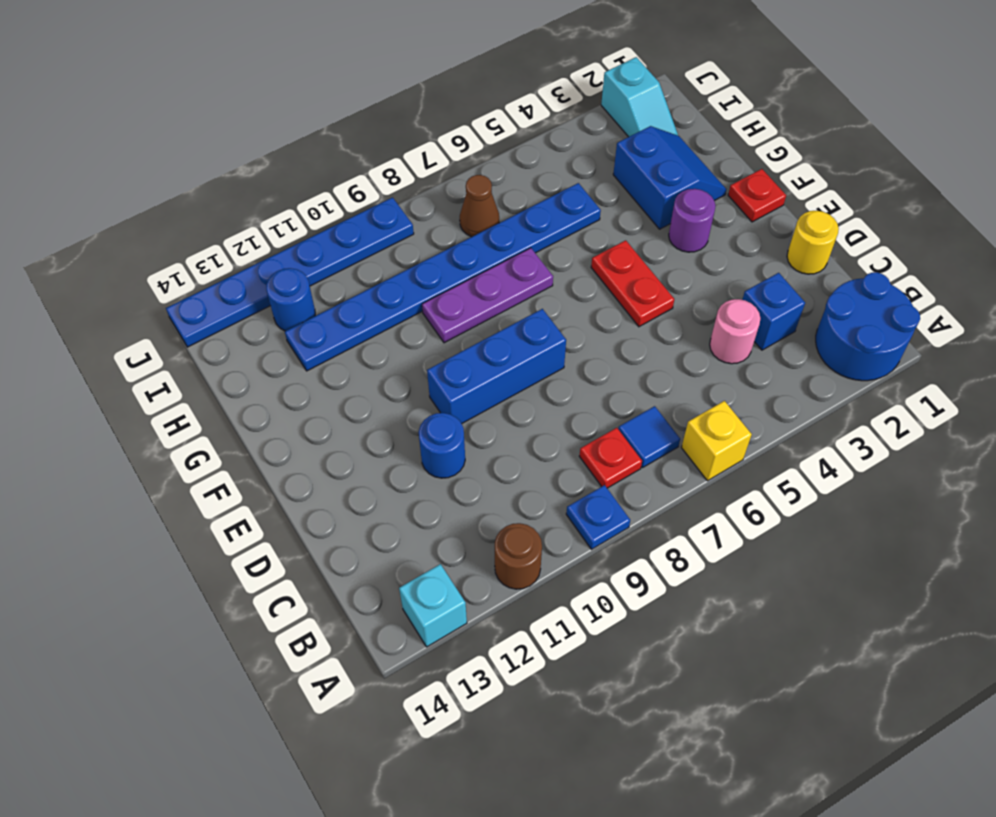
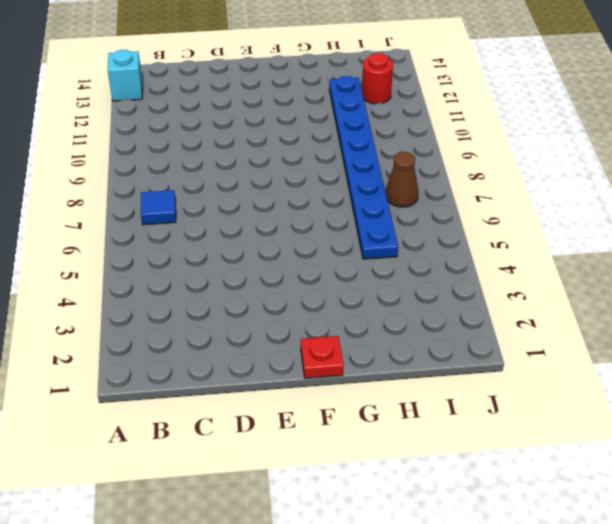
red round brick I12 level 1 -> blue round brick I12 level 1
none -> blue round brick A1:B2 level 1
none -> yellow brick A6 level 1
none -> blue plate A9 level 1

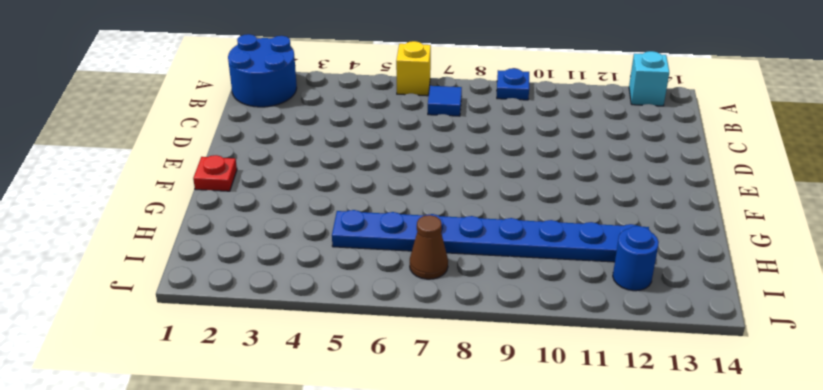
none -> brown round brick A11 level 1
none -> red plate B8 level 1
none -> blue brick C3 level 1

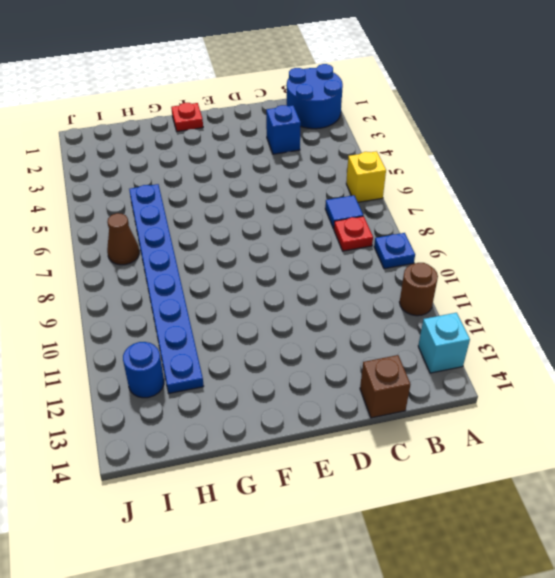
brown brick C14 level 1 -> none
none -> pink round brick C4 level 1
none -> yellow round brick D1 level 1
none -> blue round brick D11 level 1

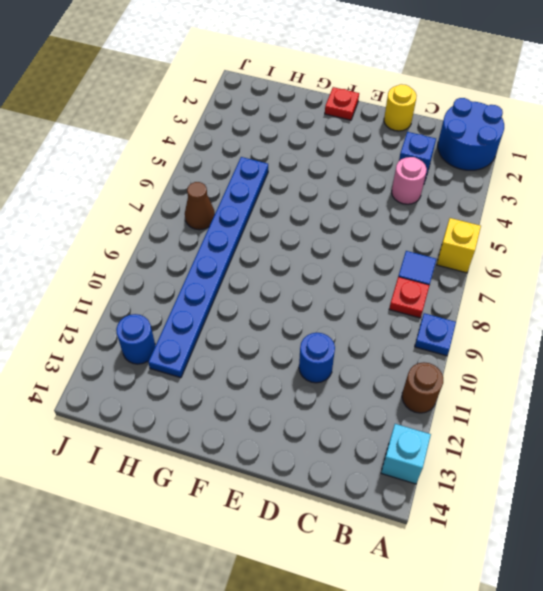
none -> red plate E5:F5 level 1
none -> blue brick E8:E10 level 1
none -> purple round brick F3 level 1

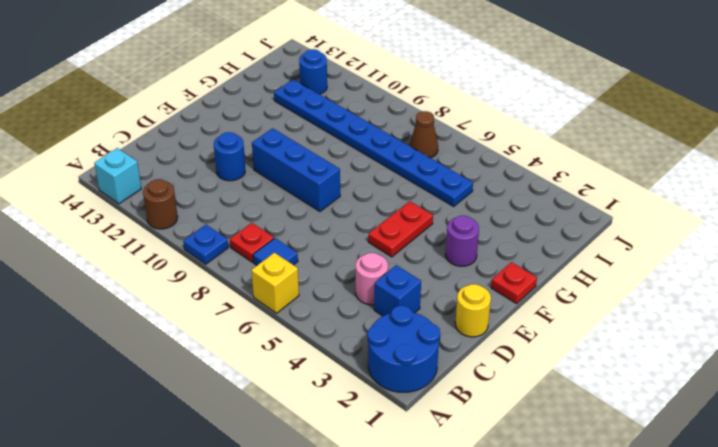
none -> blue slope G2:H3 level 1 top 3
none -> purple plate G7:G9 level 1
none -> cyan slope I2:J2 level 1 top J

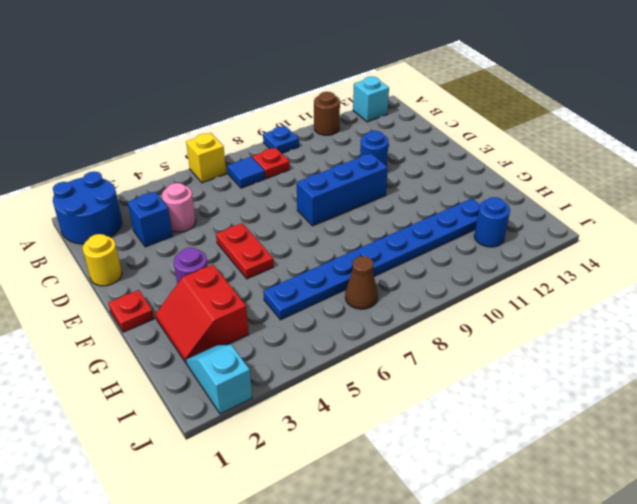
red slope G2:H3 level 1 top 3 -> blue slope G2:H3 level 1 top 3
none -> purple plate G7:G9 level 1
none -> blue plate J9:J14 level 1

